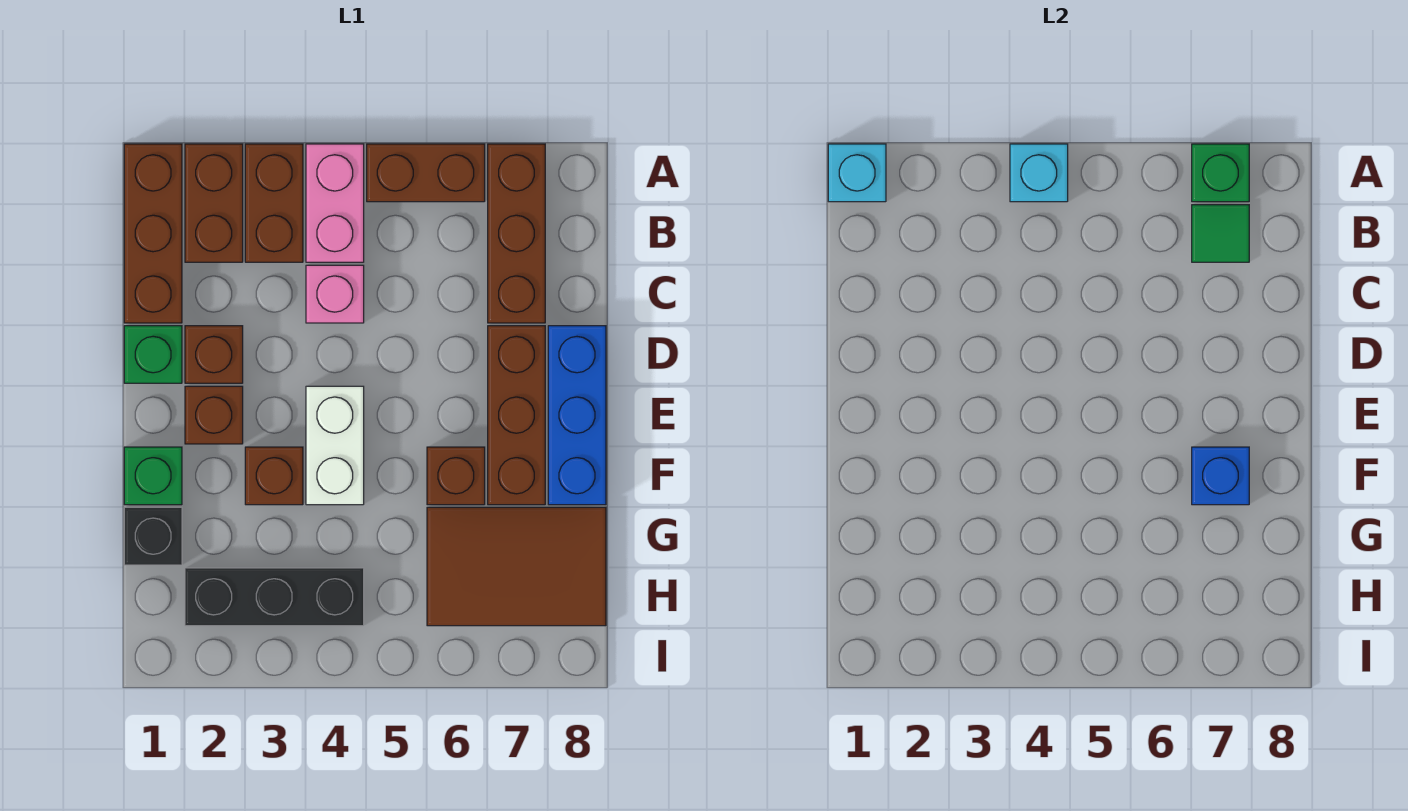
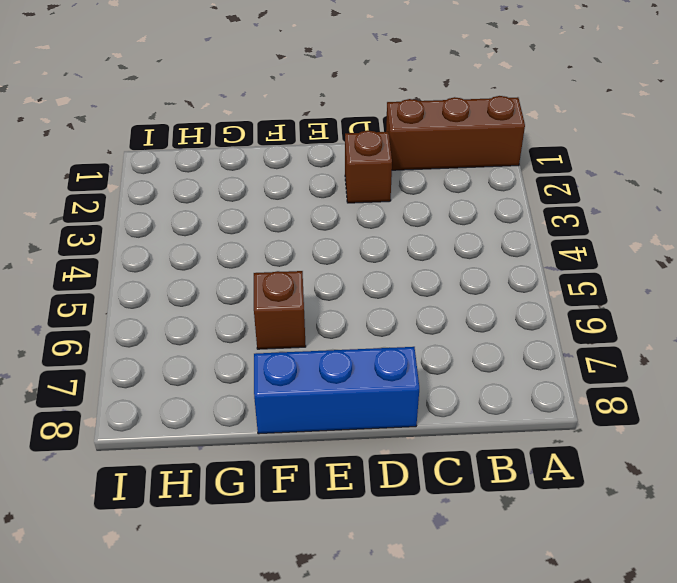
none -> brown brick A2:B2 level 1
none -> brown brick A3:B3 level 1
none -> pink brick A4:B4 level 1

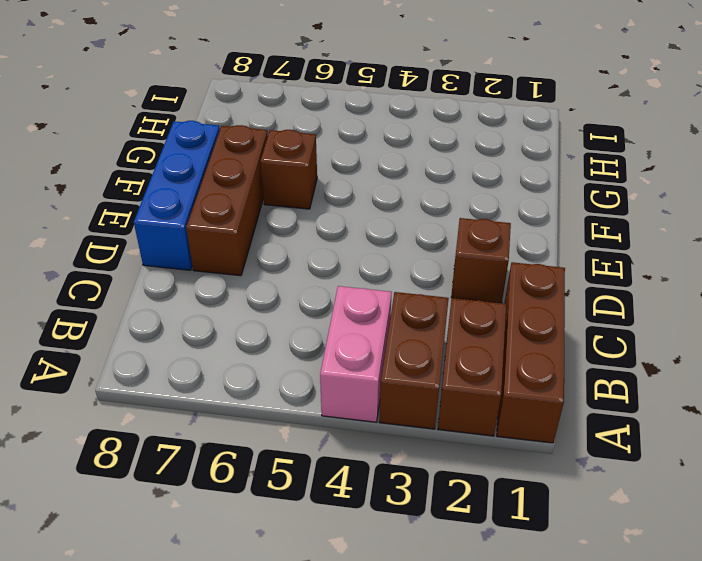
none -> brown brick A5:A6 level 1
none -> brown brick A7:C7 level 1
none -> pink brick C4 level 1

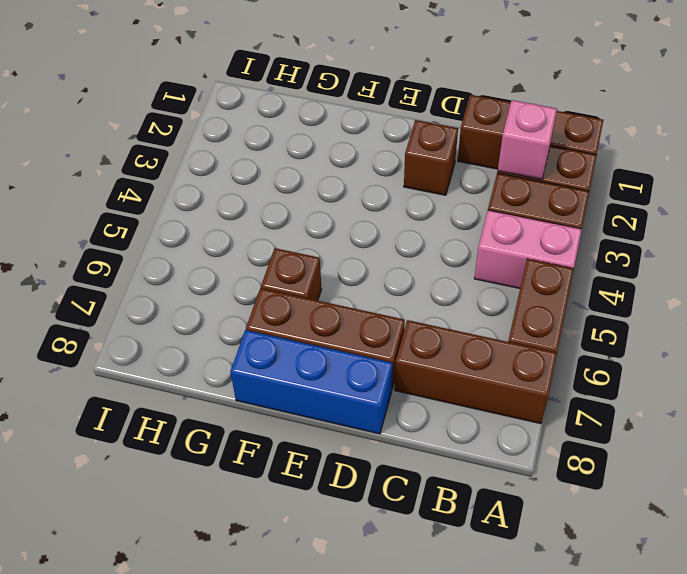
pink brick B2 level 2 -> pink brick C4 level 1
none -> green brick D1 level 1
none -> brown brick E2 level 1
none -> white brick E4:F4 level 1

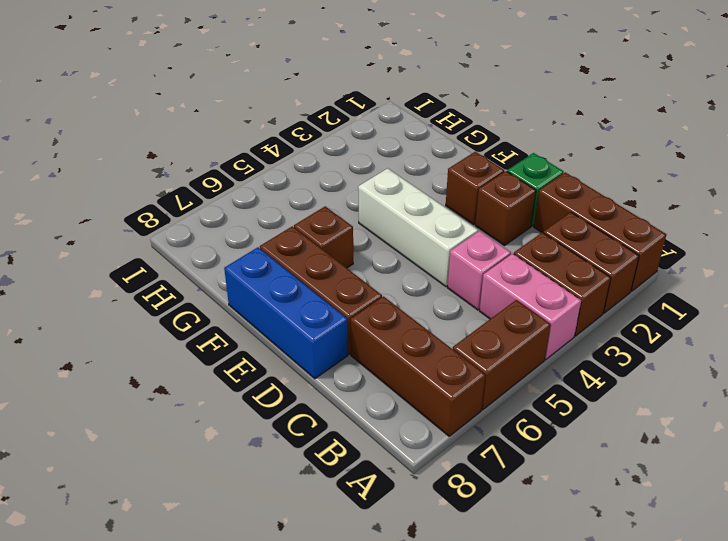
white brick D4:F4 level 1 -> white brick E4:F4 level 1
none -> green brick F1 level 1
none -> brown brick F3 level 1
none -> black brick G1 level 1

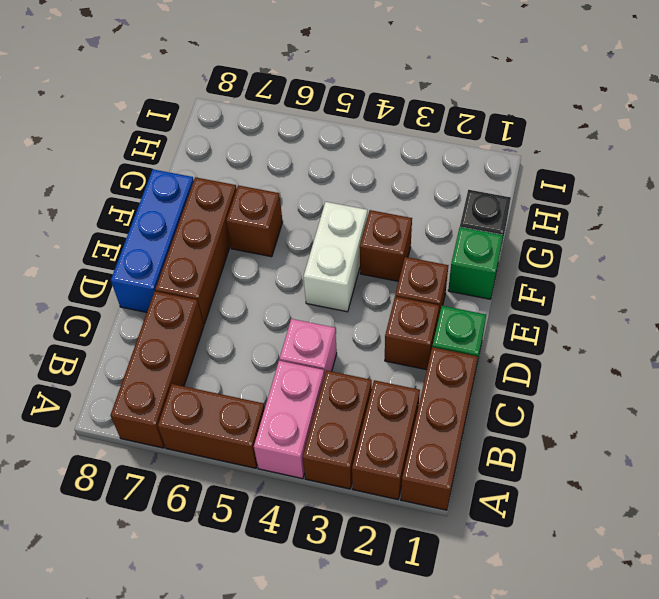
none -> brown tile G6:H8 level 1
none -> black brick H2:H4 level 1
none -> cyan brick A1 level 2

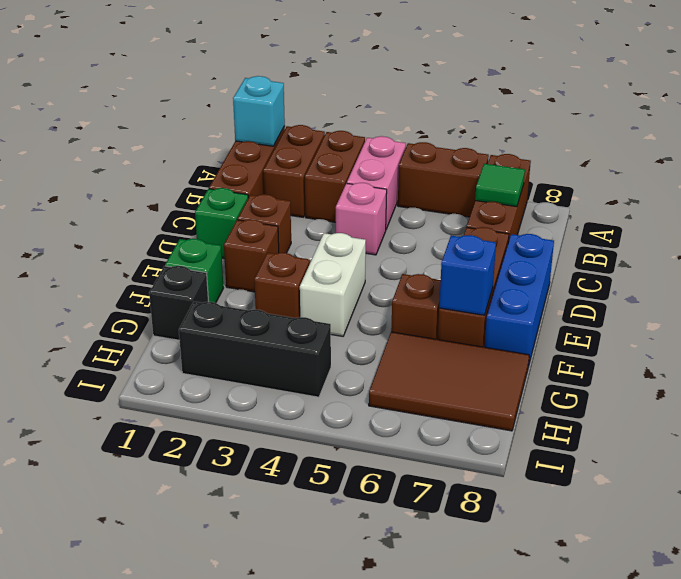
none -> cyan brick A4 level 2
none -> green brick A7 level 2

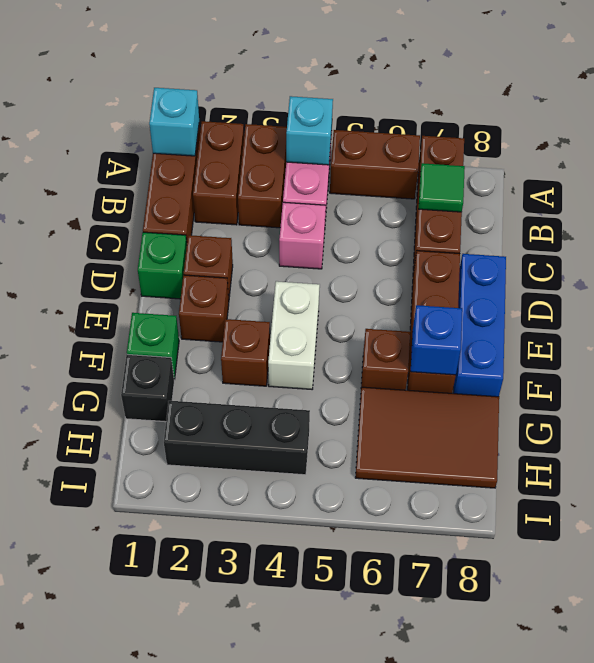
none -> green brick A7 level 2

